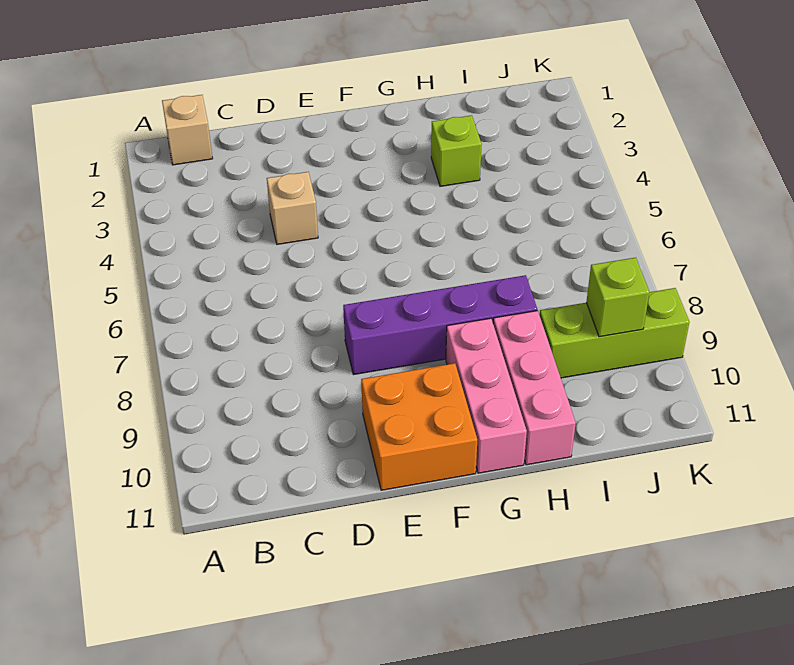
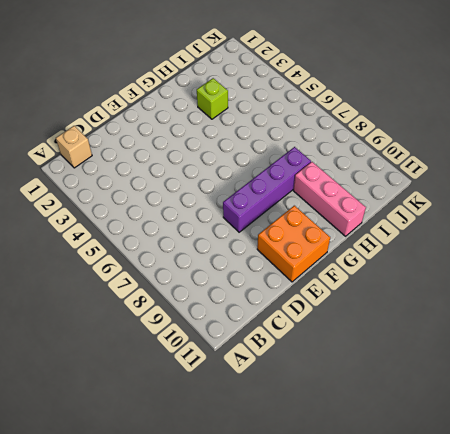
none -> tan brick D4 level 1
none -> pink brick G9:G11 level 1

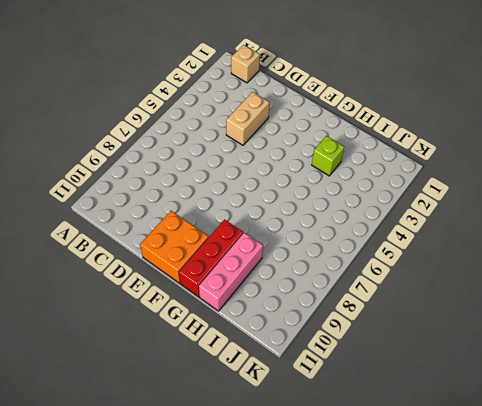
tan brick D3:D4 level 1 -> tan brick D4 level 1
red brick G9:G11 level 1 -> pink brick G9:G11 level 1
none -> purple brick E8:H8 level 1
none -> lime brick I9:K9 level 1

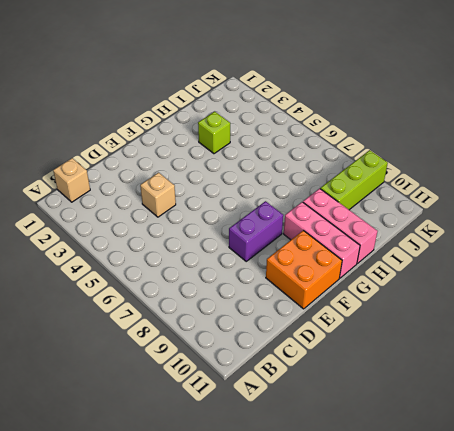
purple brick E8:F8 level 1 -> purple brick E8:H8 level 1
none -> lime brick J9 level 2

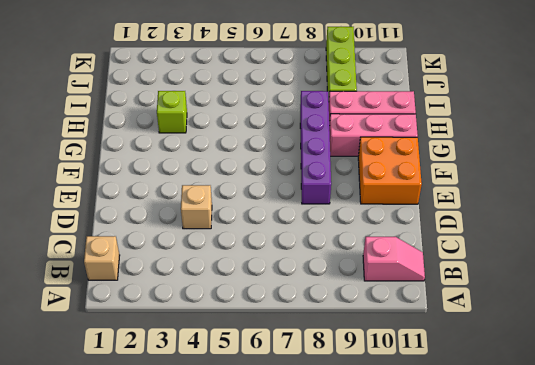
pink slope B10:B11 level 1 top 10 -> none
none -> lime brick J9 level 2

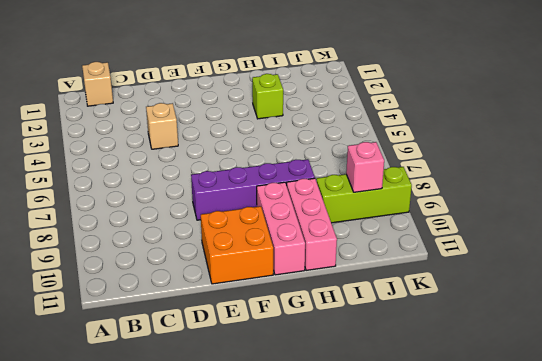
pink brick J9 level 2 -> lime brick J9 level 2

